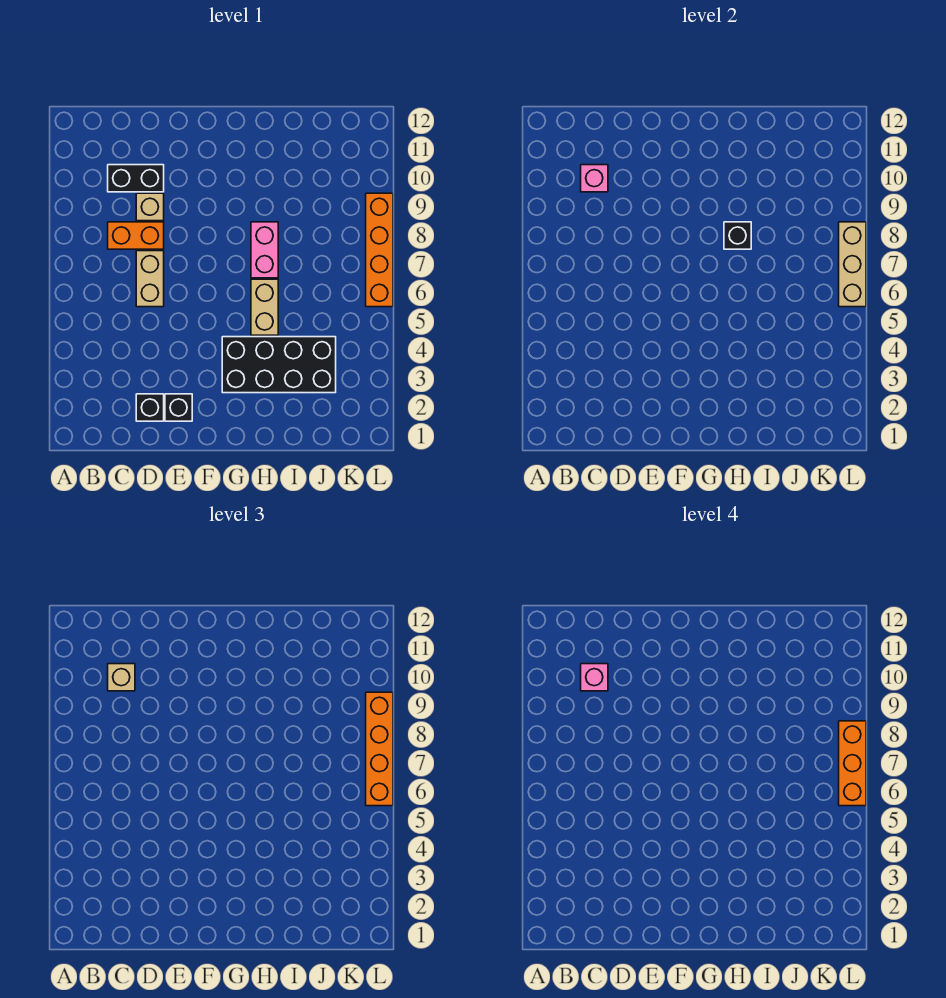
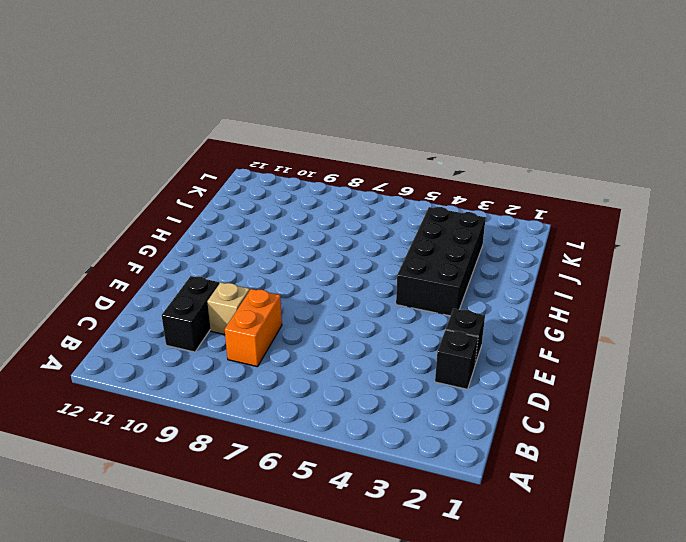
none -> tan brick D6:D7 level 1
none -> tan brick H5:H6 level 1
none -> pink brick H7:H8 level 1

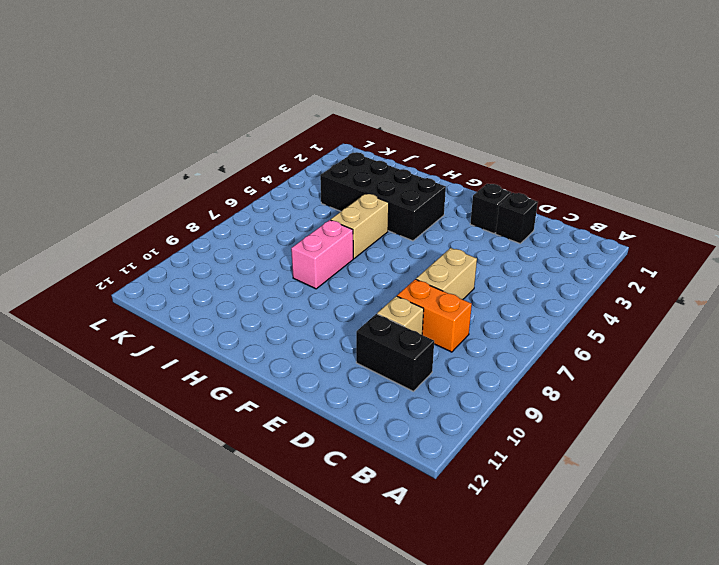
none -> orange brick L6:L9 level 1
none -> pink brick C10 level 2
none -> black brick H8 level 2

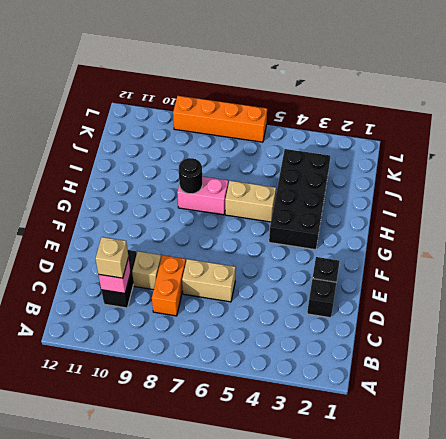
black round brick H8 level 2 -> black brick H8 level 2
none -> tan brick L6:L8 level 2
none -> orange brick L6:L9 level 3
none -> pink brick C10 level 4

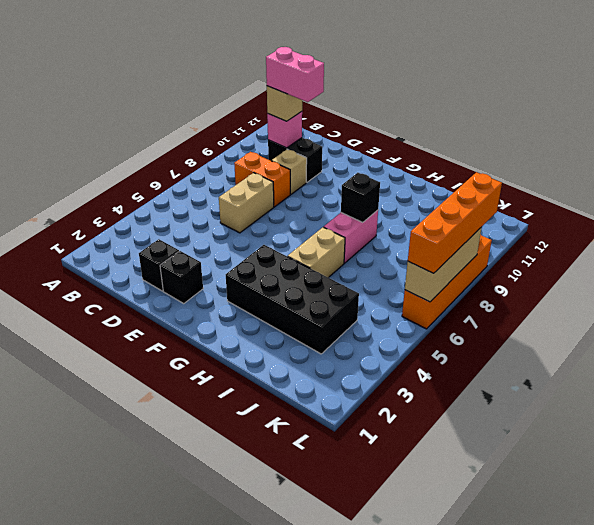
pink brick C10:D10 level 4 -> pink brick C10 level 4
none -> orange brick L6:L8 level 4

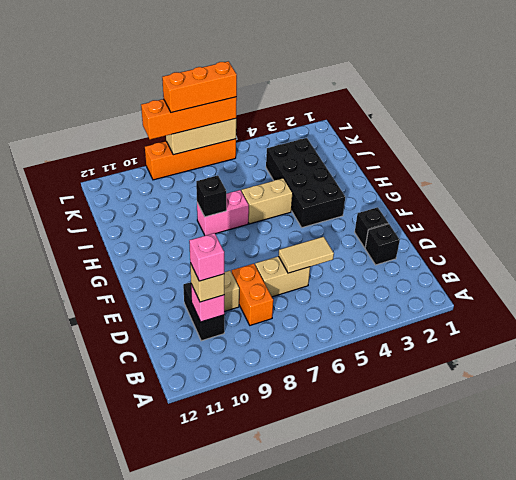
tan tile D5:D6 level 2 -> none

